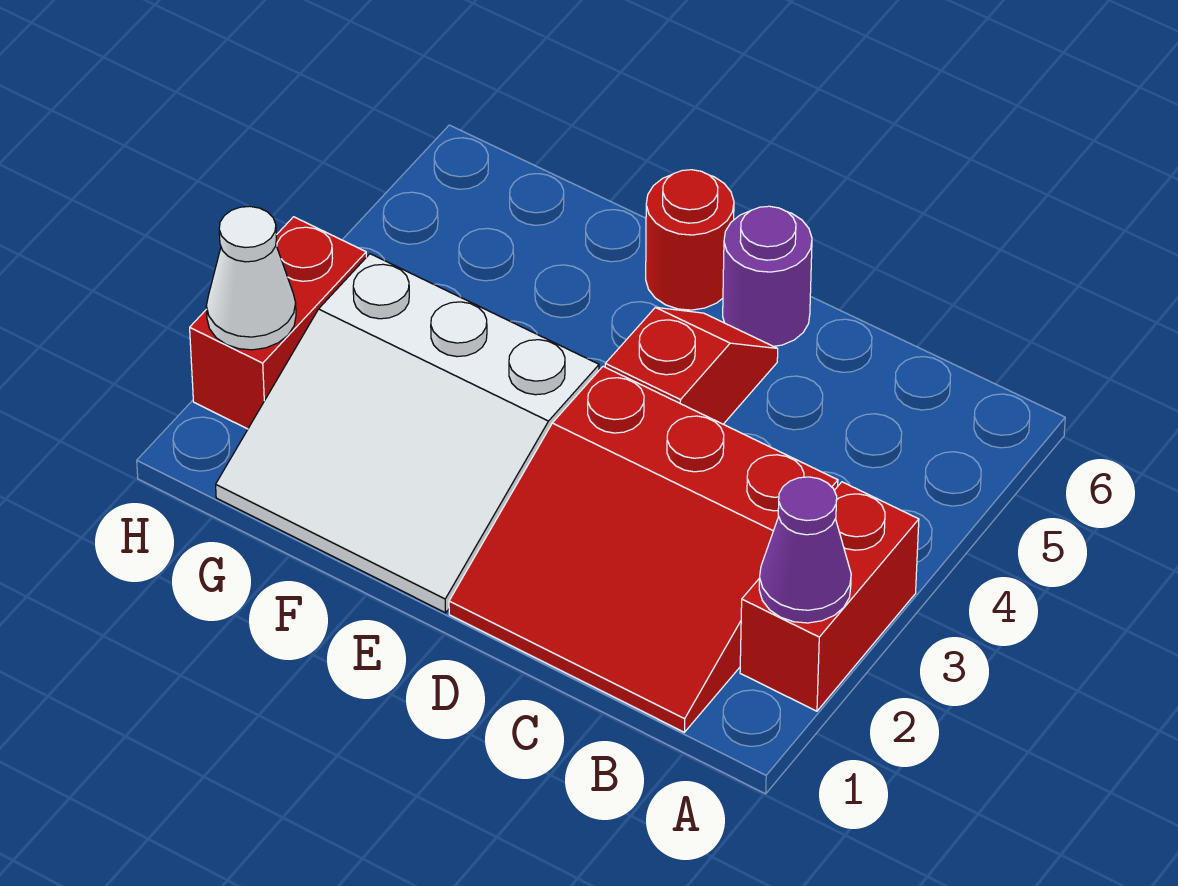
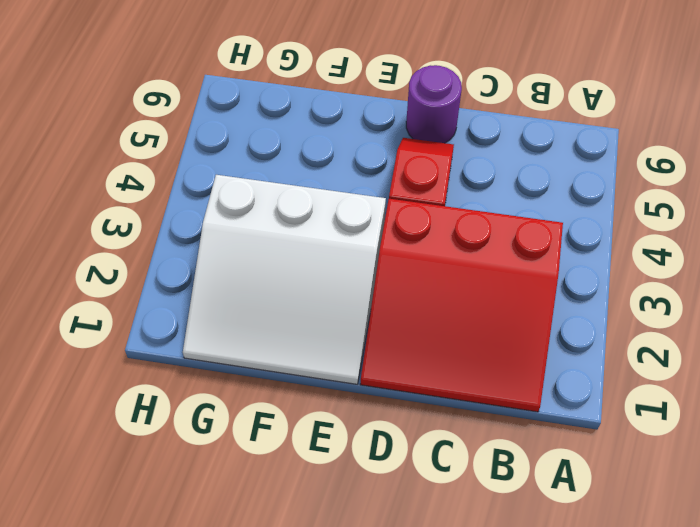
none -> red brick A2:A3 level 1
none -> red round brick E6 level 1

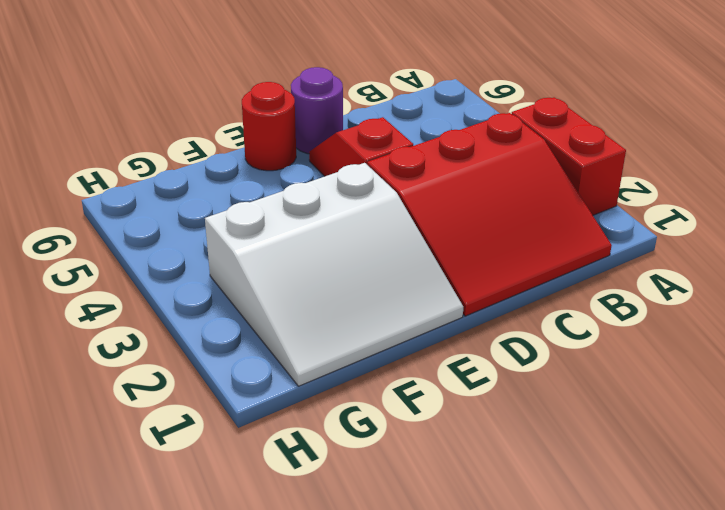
none -> red brick H2:H3 level 1
none -> purple cone A2 level 2

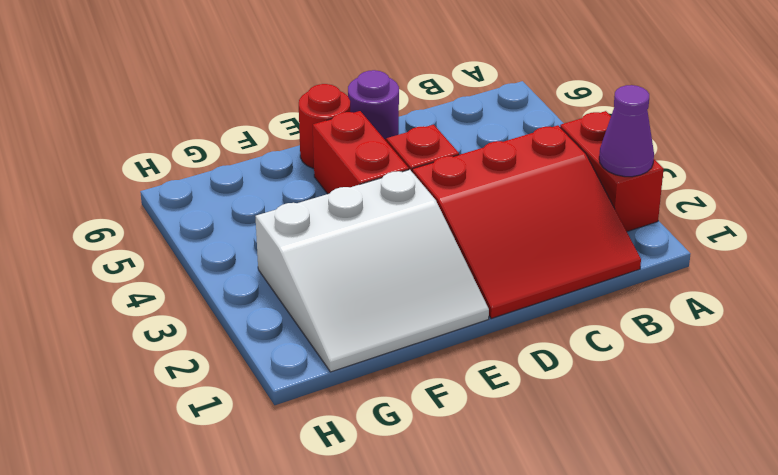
red brick E4:E5 level 1 -> red brick H2:H3 level 1
none -> white cone H2 level 2

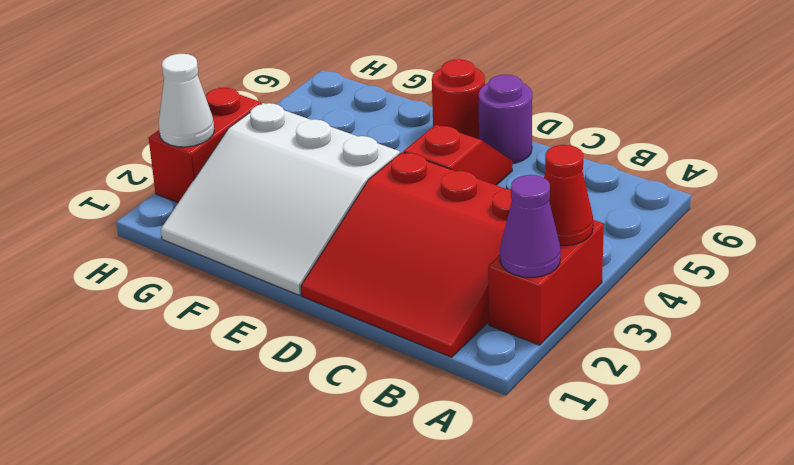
red cone A3 level 2 -> none

